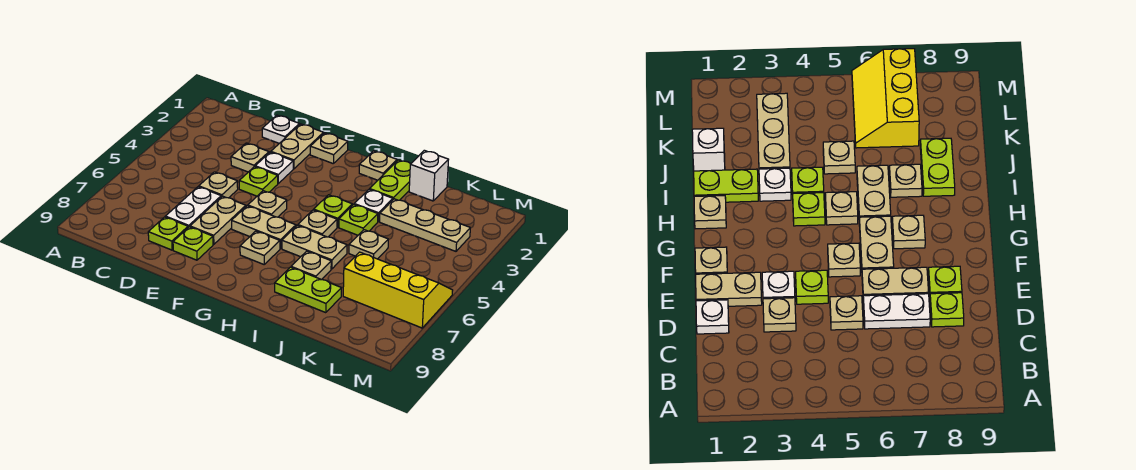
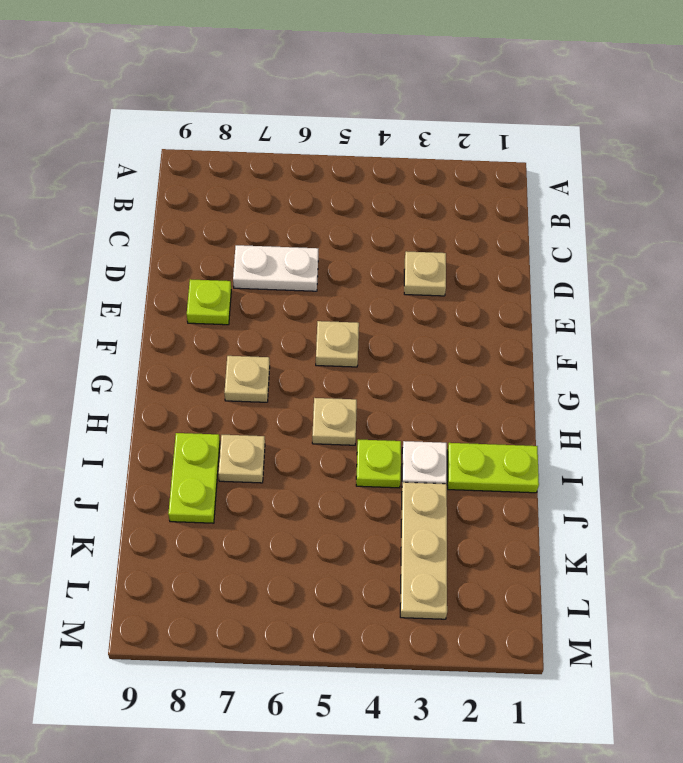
none -> white plate D1 level 1
none -> tan plate D5 level 1
none -> lime plate D8 level 1

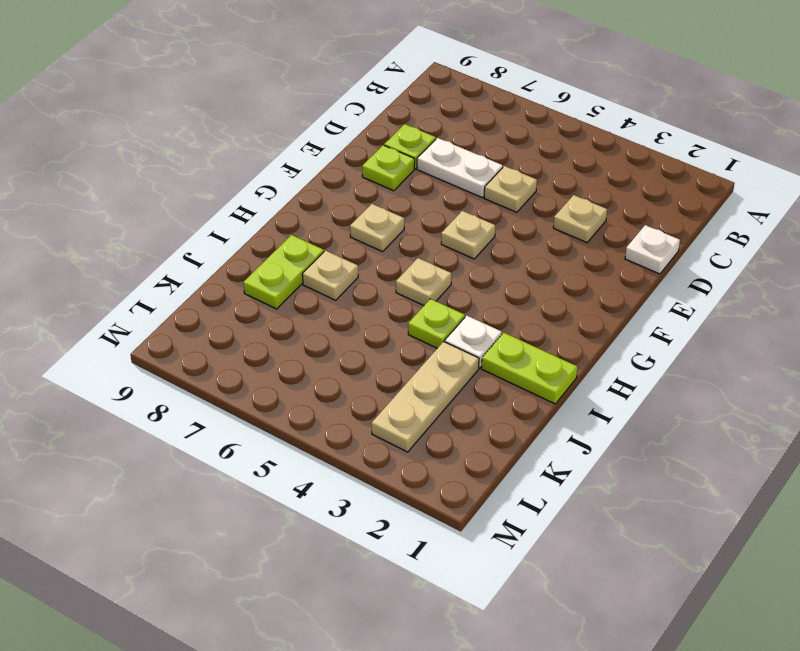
none -> tan plate E1:E2 level 1
none -> white plate E3 level 1
none -> lime plate E4 level 1

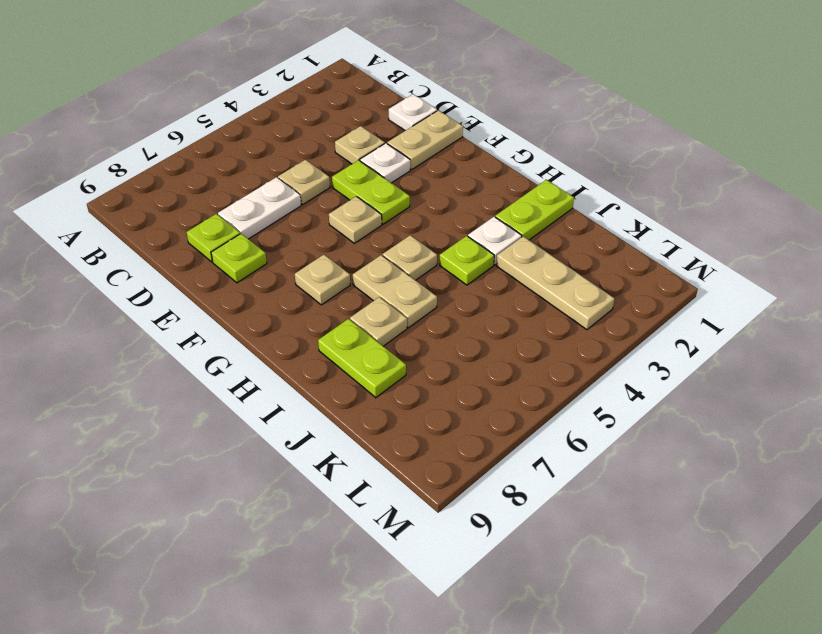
lime plate E4:F4 level 1 -> lime plate E4 level 1
none -> tan plate E6:E7 level 1
none -> tan plate F1 level 1
none -> tan plate F6:G6 level 1

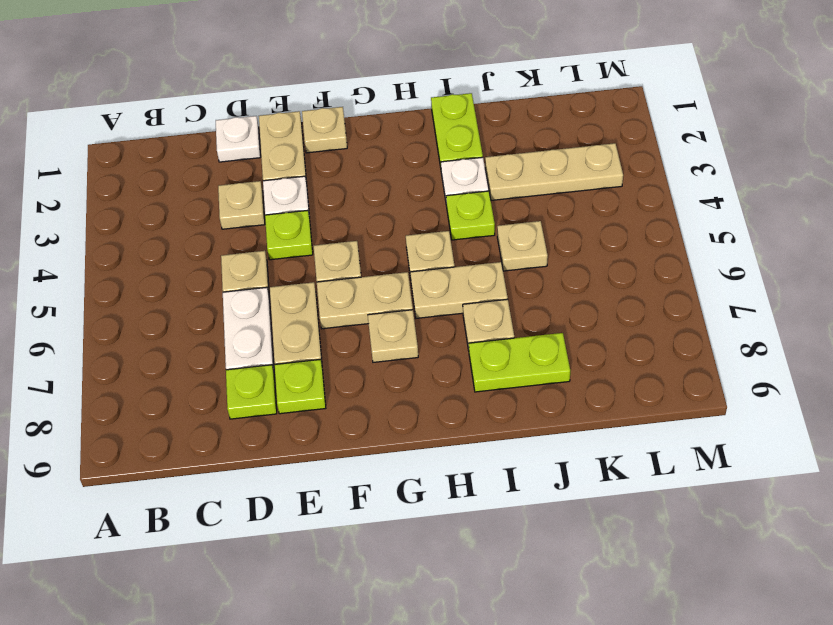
none -> tan plate H1 level 1
none -> lime plate H4 level 1
none -> white brick J1 level 1

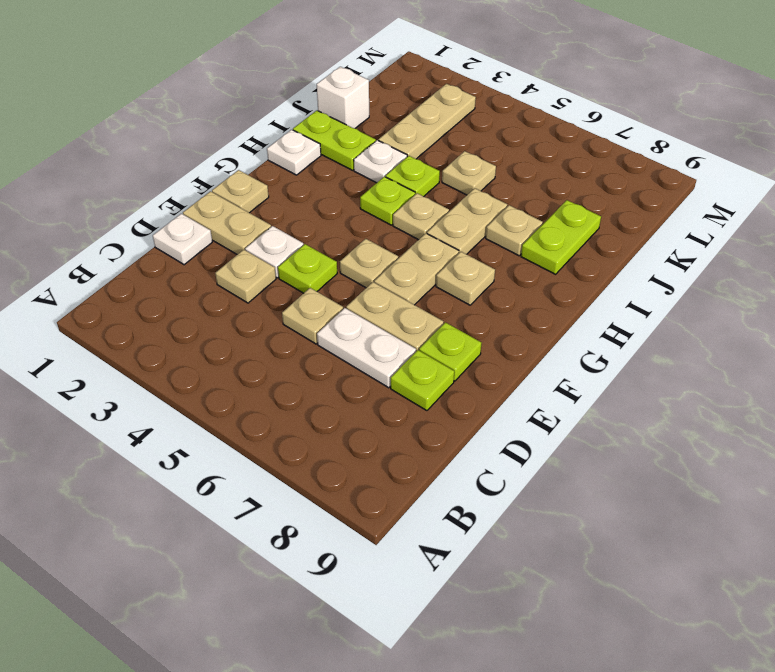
white plate H1 level 1 -> tan plate H1 level 1
none -> yellow slope K6:M7 level 1 top 7

